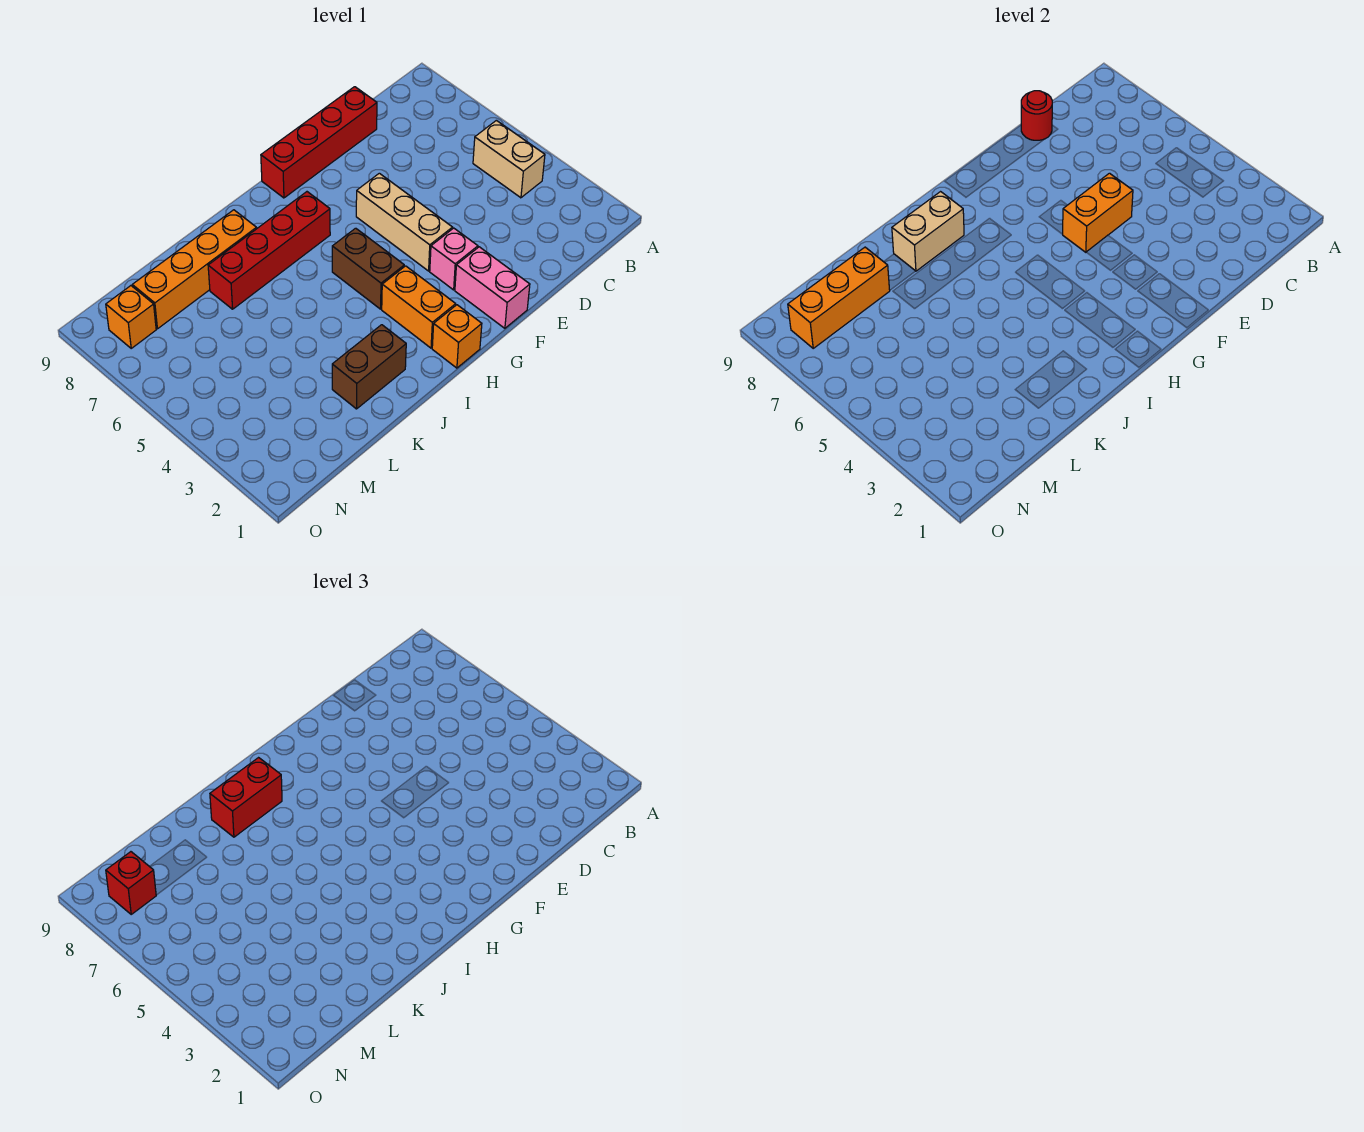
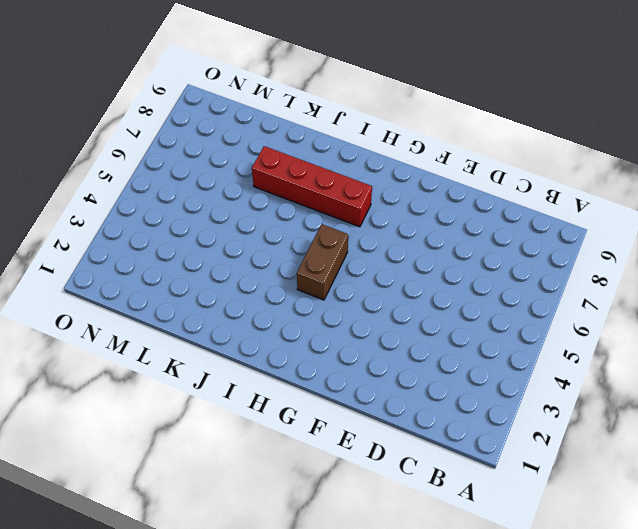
none -> tan brick B4:B5 level 1
none -> red brick D9:G9 level 1
none -> pink brick F1:F2 level 1

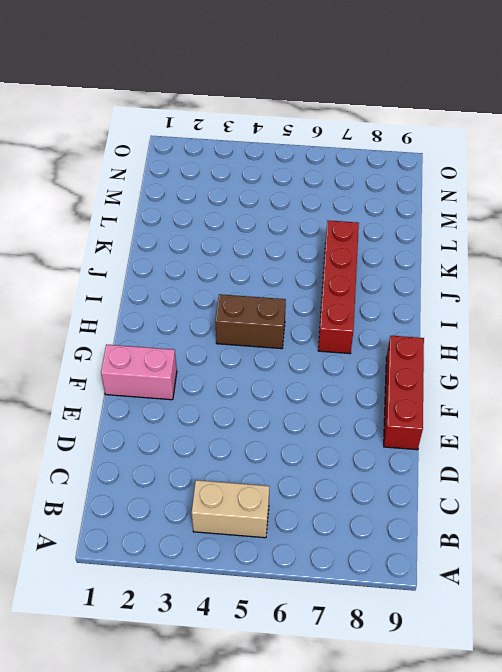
red brick E9:G9 level 1 -> red brick D9:G9 level 1
none -> pink brick F3 level 1
none -> tan brick F4:F6 level 1
none -> orange brick H1 level 1

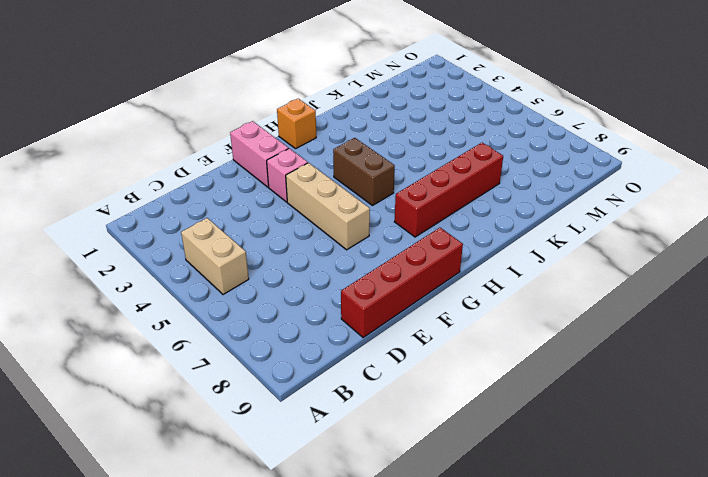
none -> orange brick H2:H3 level 1
none -> brown brick J2:K2 level 1
none -> orange brick J8:M8 level 1

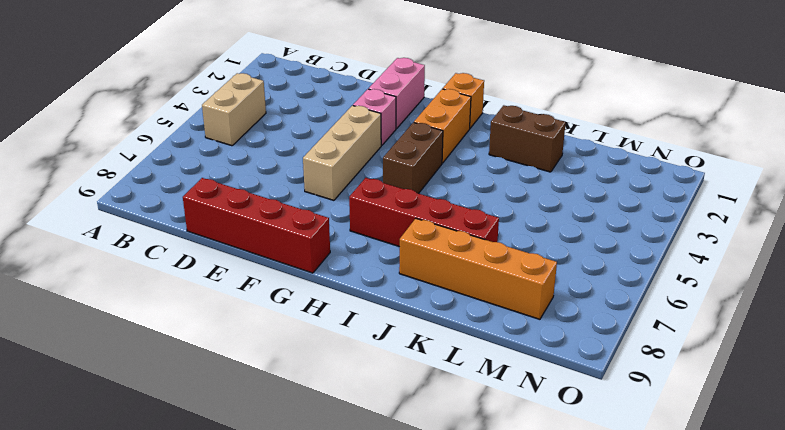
none -> orange brick N8 level 1
none -> red round brick D9 level 2
none -> orange brick E5:F5 level 2

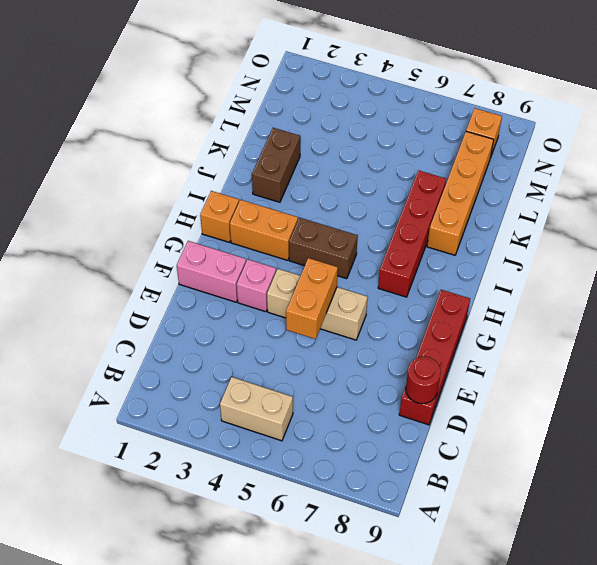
none -> tan brick I8:J8 level 2
none -> orange brick L8:N8 level 2
none -> red brick I8:J8 level 3

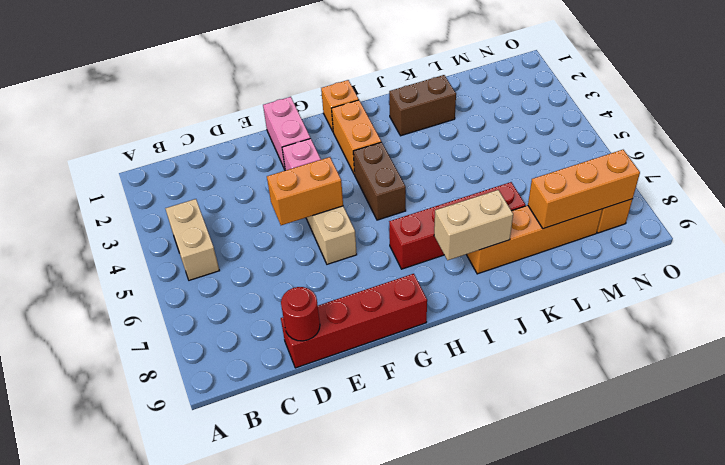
none -> red brick I8:J8 level 3
none -> red brick N8 level 3

